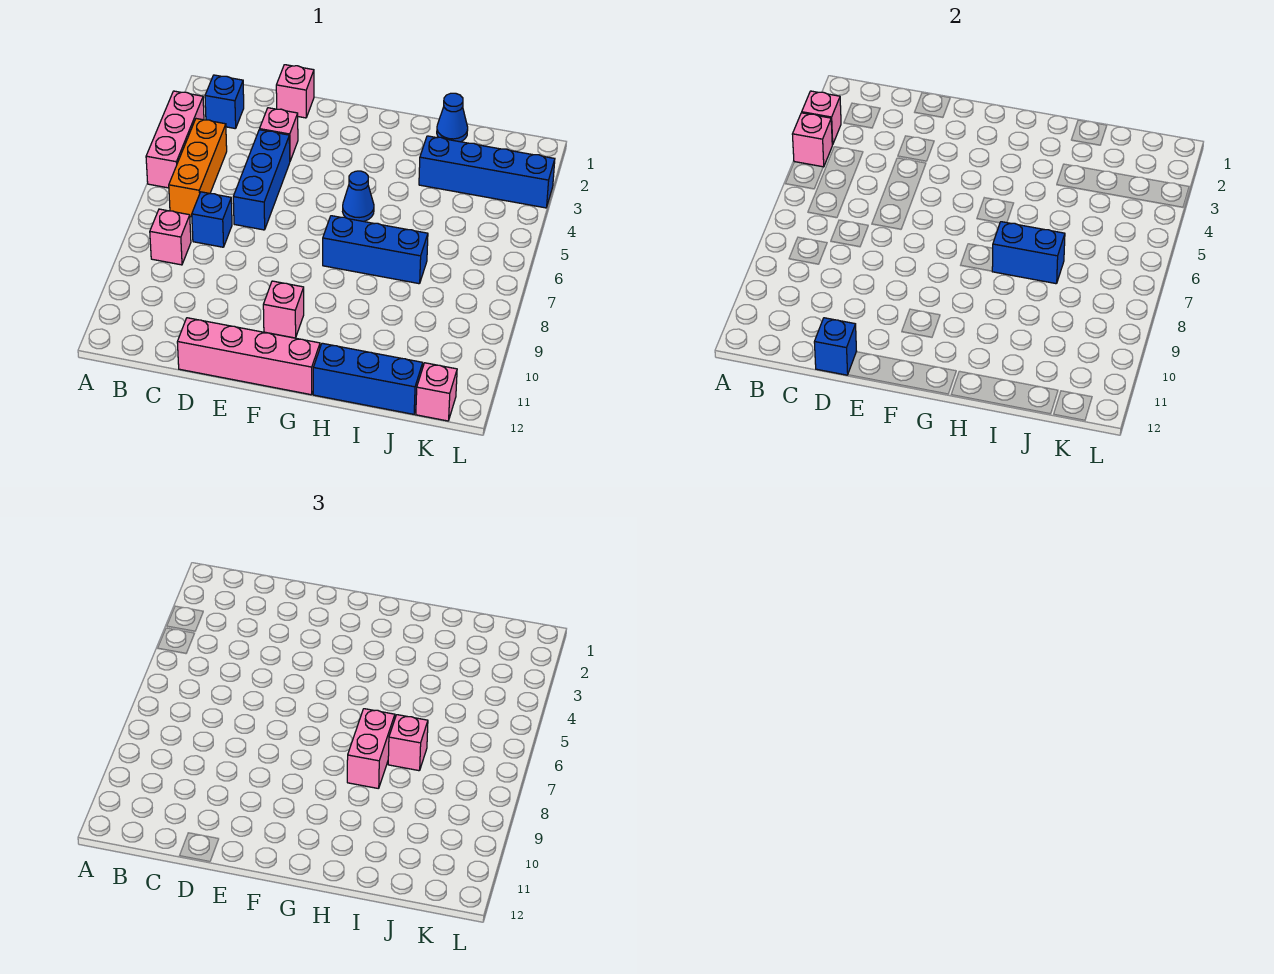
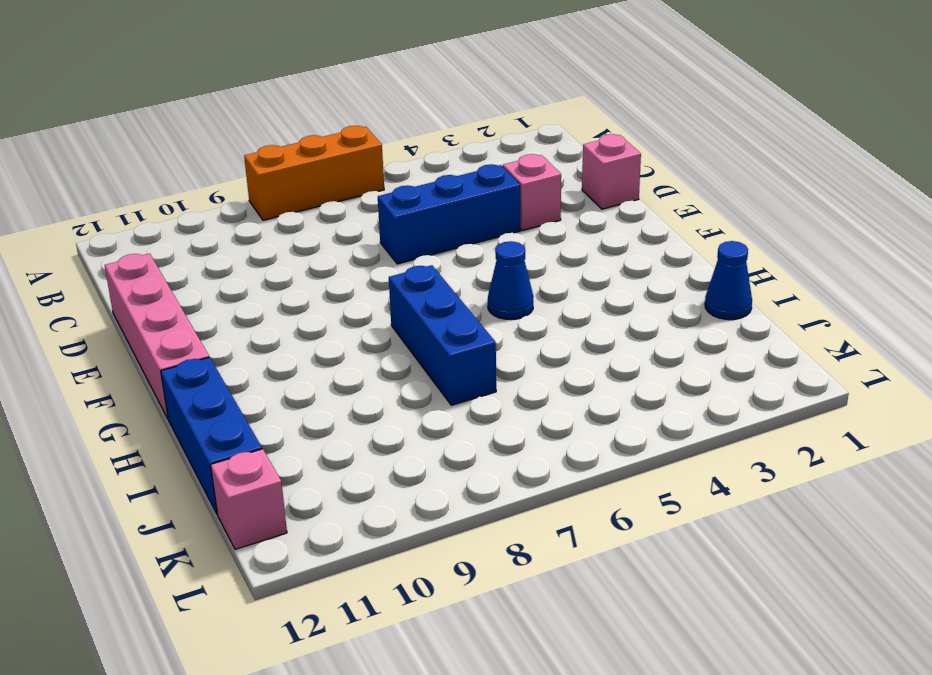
orange brick A6:A8 level 1 -> orange brick B4:B6 level 1
none -> pink brick A3:A5 level 1
none -> blue brick B2 level 1
none -> pink brick B8 level 1

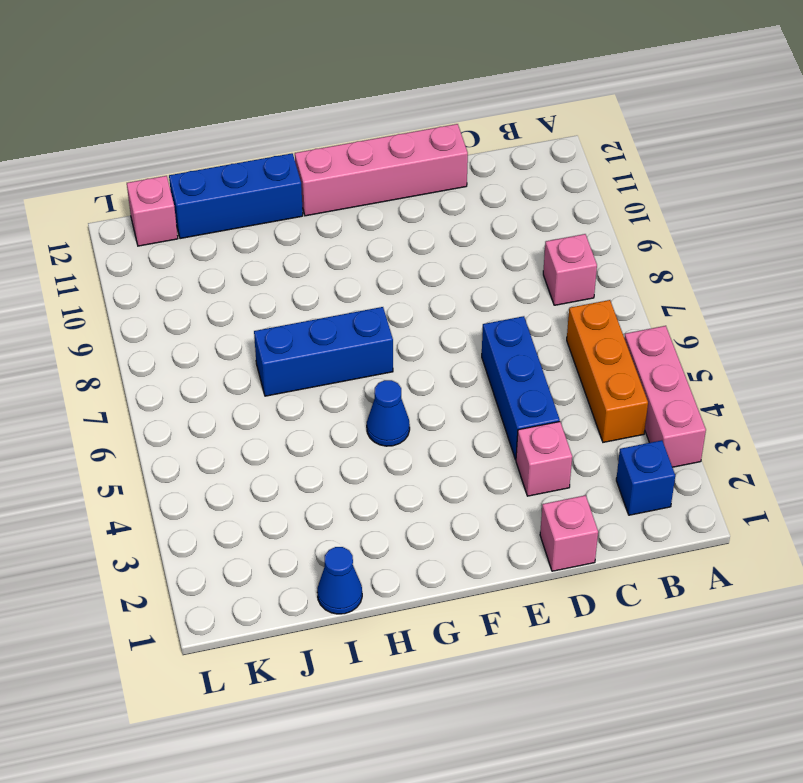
none -> blue brick C7 level 1
none -> pink brick F10 level 1
none -> blue brick I3:L3 level 1

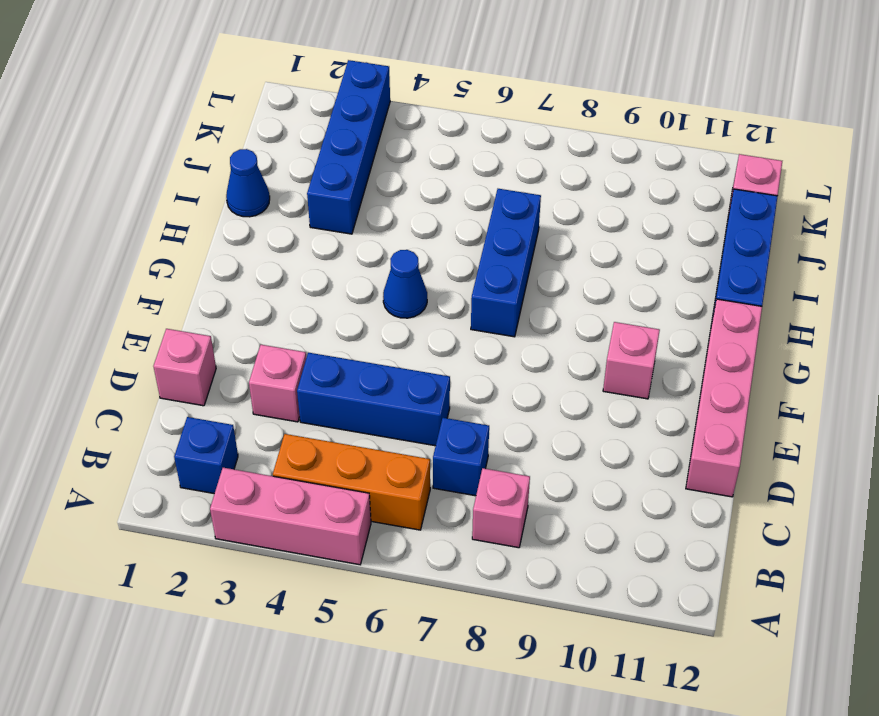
none -> pink brick A3 level 2
none -> pink brick A4 level 2
none -> blue brick D12 level 2

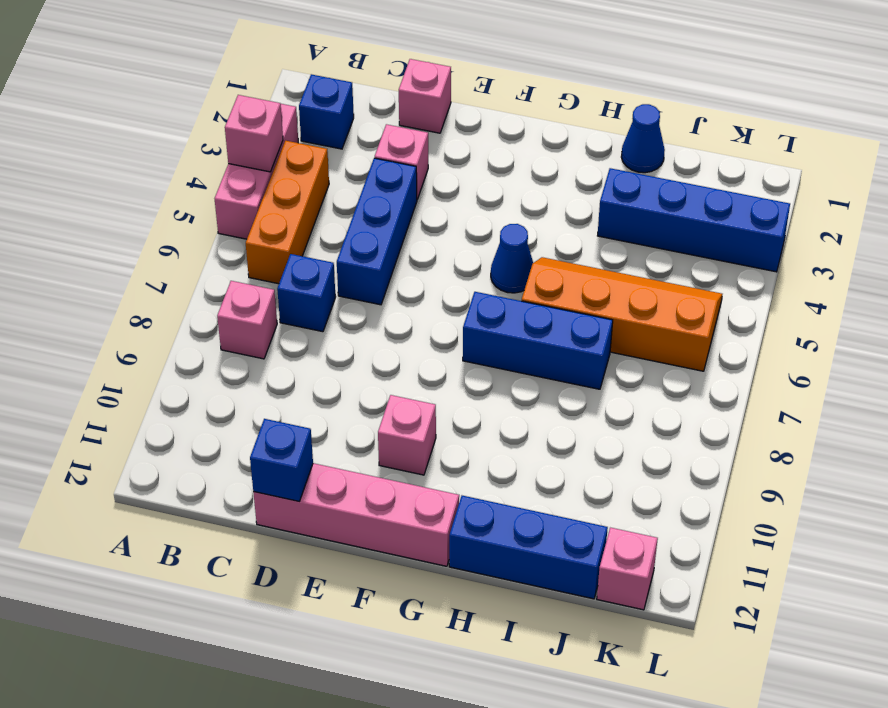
orange slope H5:K6 level 1 top 6 -> none
none -> pink brick A3 level 2
none -> blue brick H7:I7 level 2
none -> pink brick H7:H8 level 3

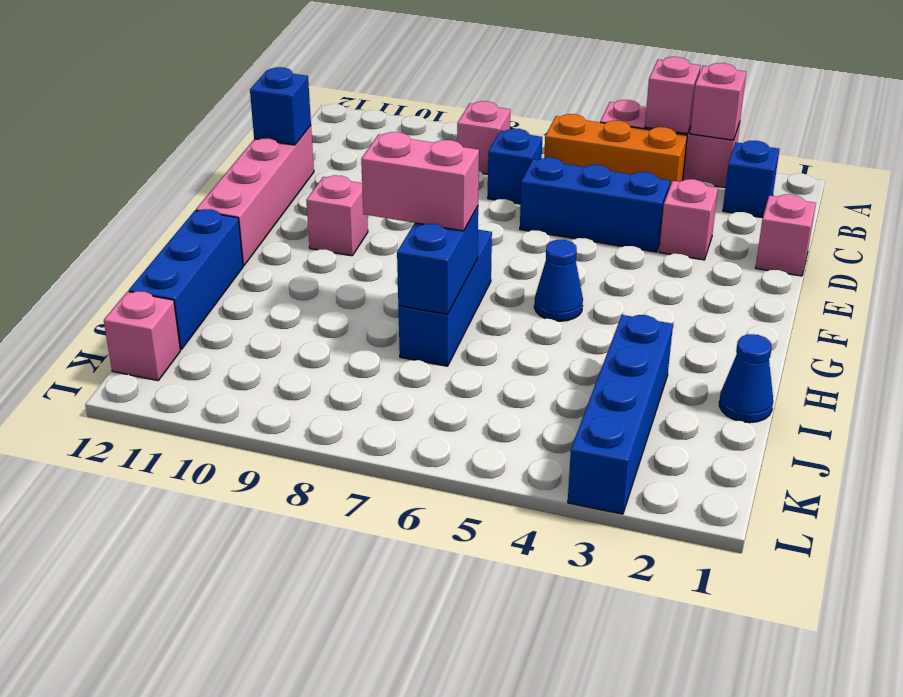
none -> pink brick I7 level 3

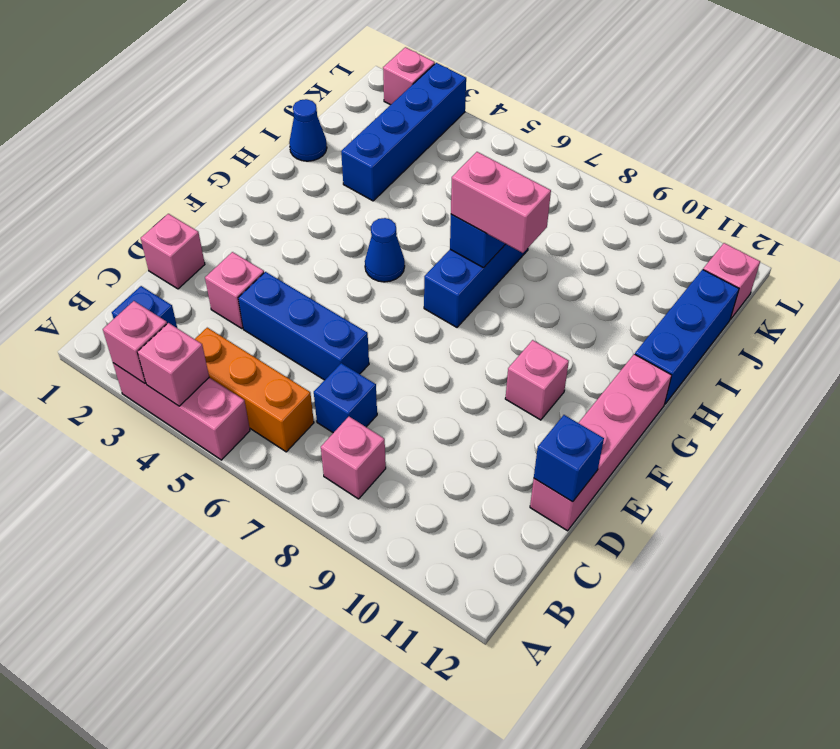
pink brick L2 level 1 -> pink brick I7 level 3

